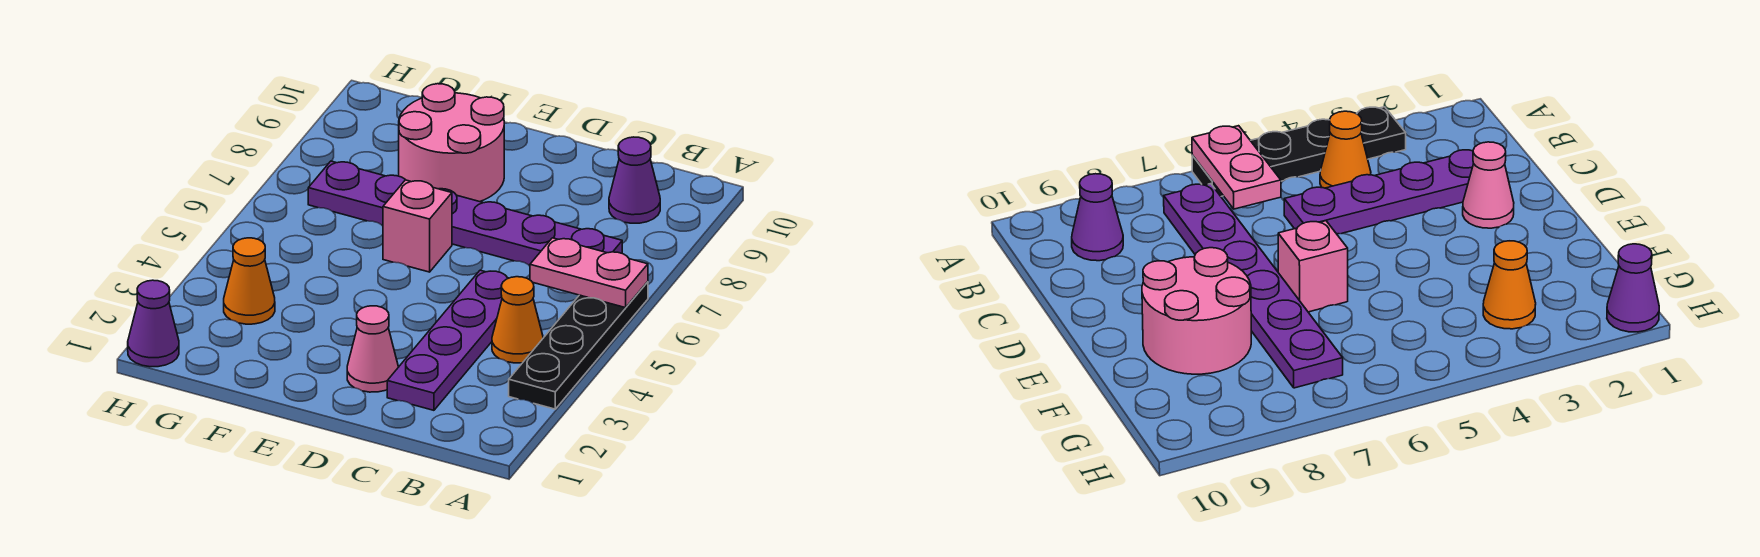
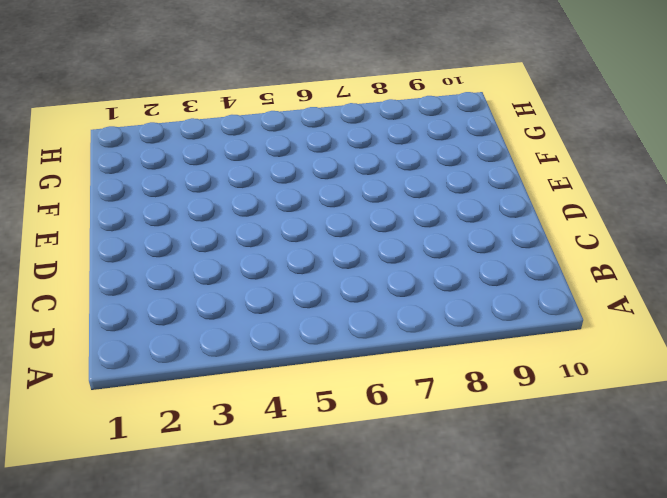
none -> black plate A3:A6 level 1
none -> orange cone B4 level 1

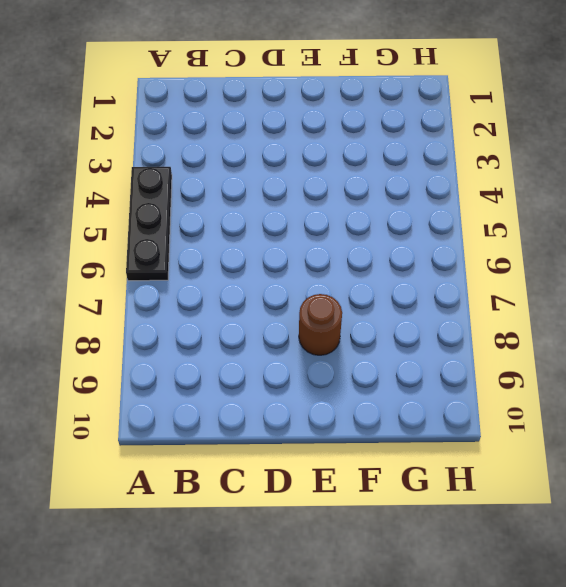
black plate A4:A6 level 1 -> black plate A3:A6 level 1
brown round brick E8 level 1 -> pink round brick E8:F9 level 1
none -> orange cone B4 level 1
none -> purple plate B7:G7 level 1

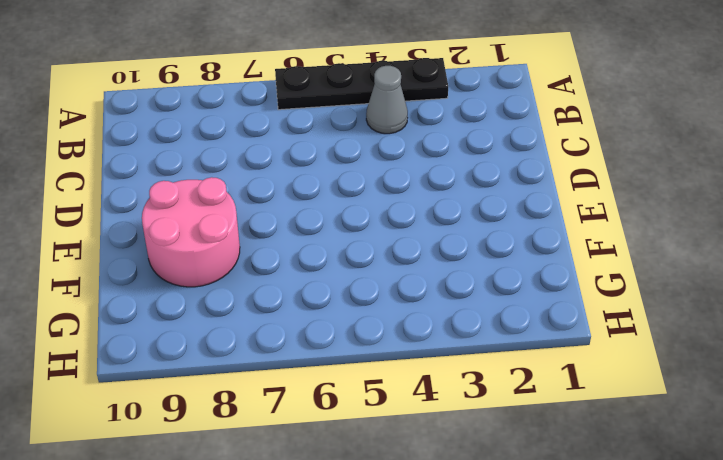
grey cone B4 level 1 -> orange cone B4 level 1
none -> purple plate B7:G7 level 1
none -> purple cone B9 level 1

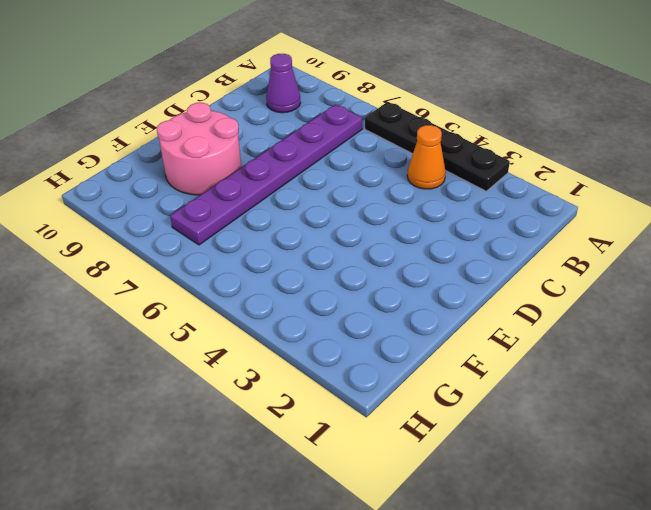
none -> purple plate C2:C5 level 1
none -> pink cone D2 level 1

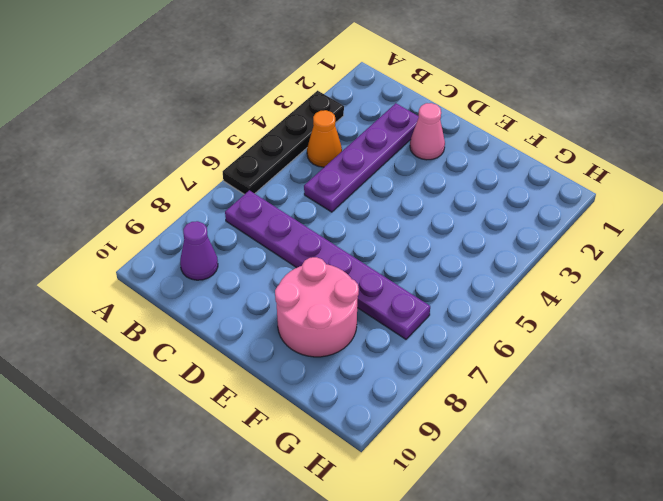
none -> pink brick E6 level 1
none -> orange cone G3 level 1

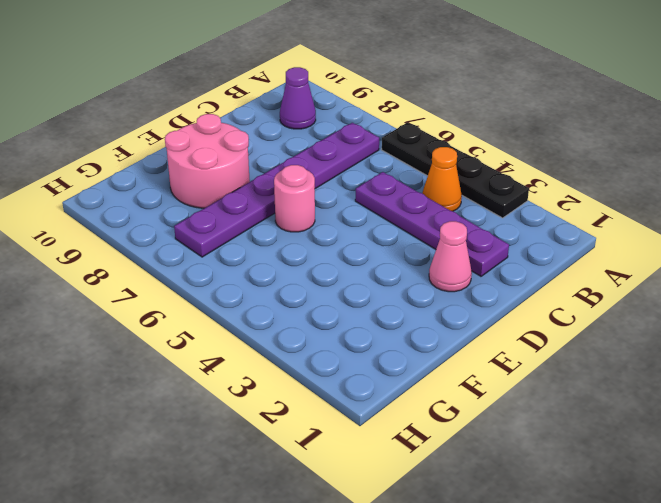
pink round brick E6 level 1 -> pink brick E6 level 1
none -> orange cone G3 level 1
none -> purple cone H1 level 1

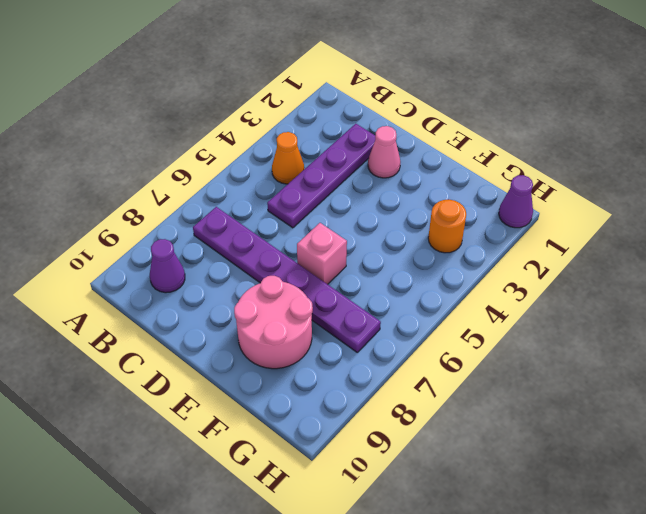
orange round brick G3 level 1 -> orange cone G3 level 1
none -> black plate A3:A6 level 1
none -> pink plate A6:B6 level 2

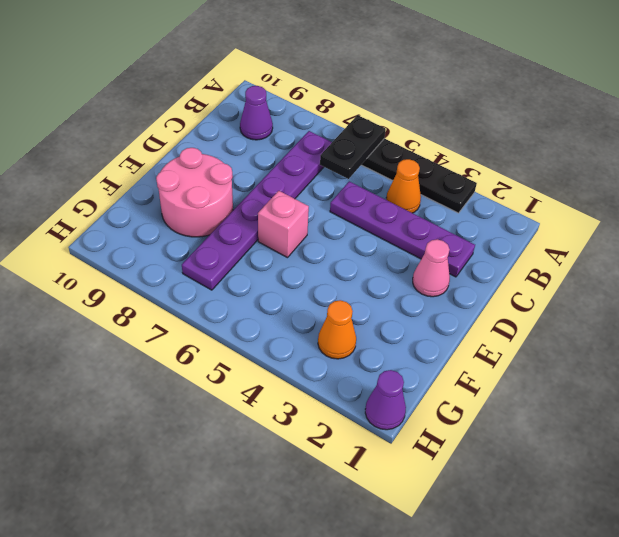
black plate A6:B6 level 2 -> pink plate A6:B6 level 2

